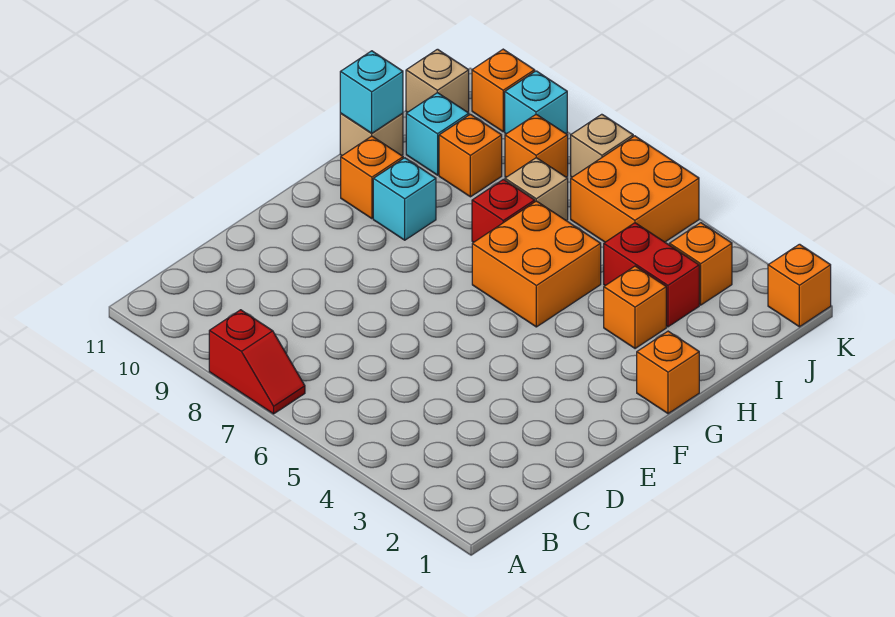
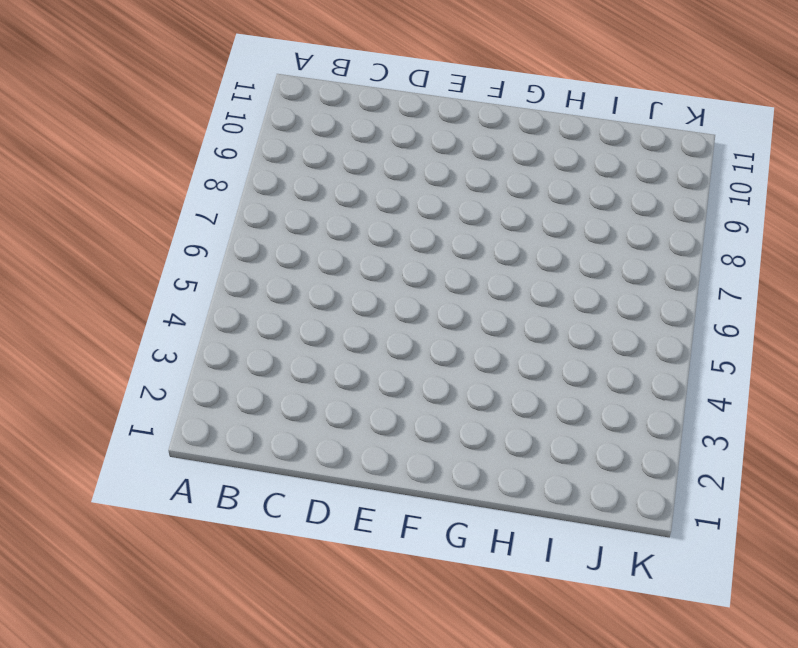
none -> red slope A7:A8 level 1 top 8
none -> orange brick G1 level 1
none -> orange brick G5:H6 level 1

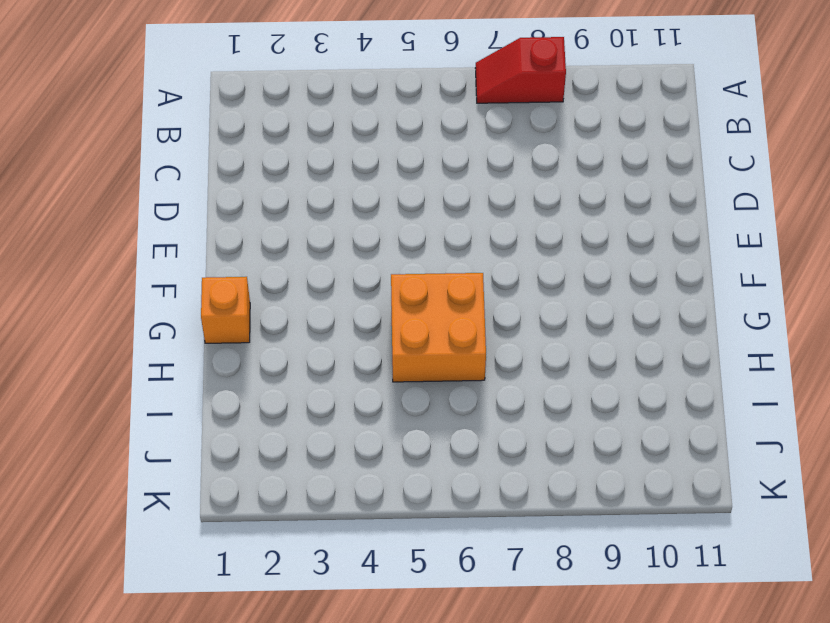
none -> cyan brick G9 level 1
none -> orange brick G10 level 1
none -> orange brick H3 level 1

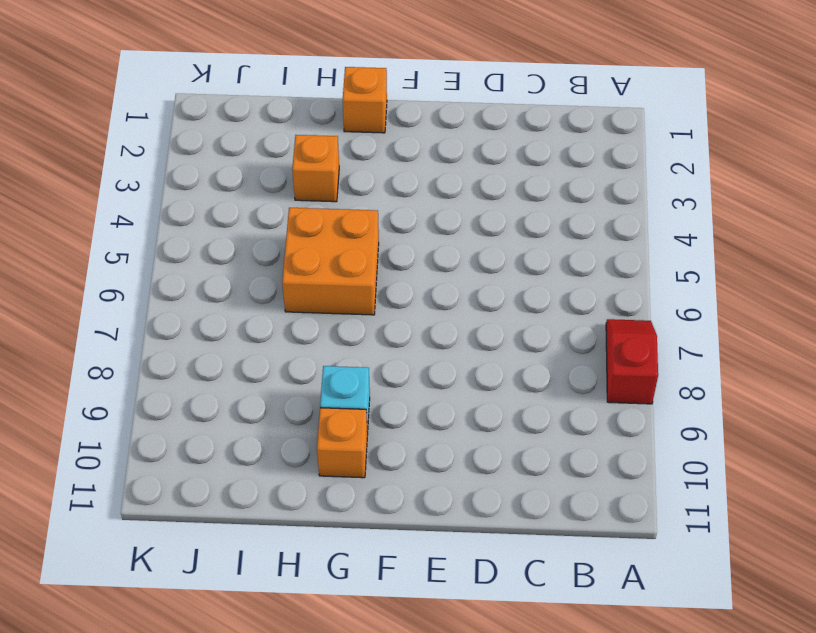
none -> red brick H7 level 1
none -> tan brick H11 level 1
none -> red brick I3:I4 level 1

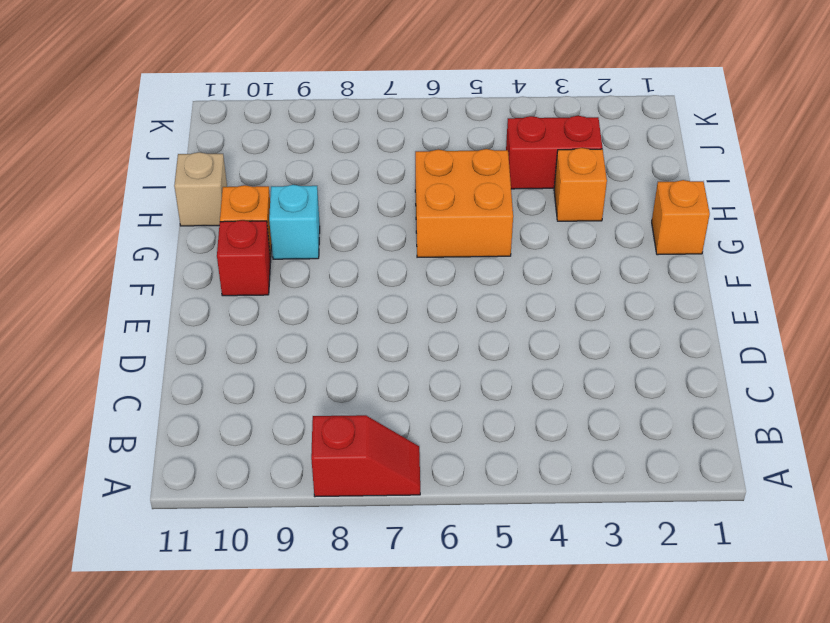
red brick F10 level 1 -> red brick H7 level 1
none -> tan brick I7 level 1
none -> orange brick I9 level 1
none -> cyan brick I10 level 1

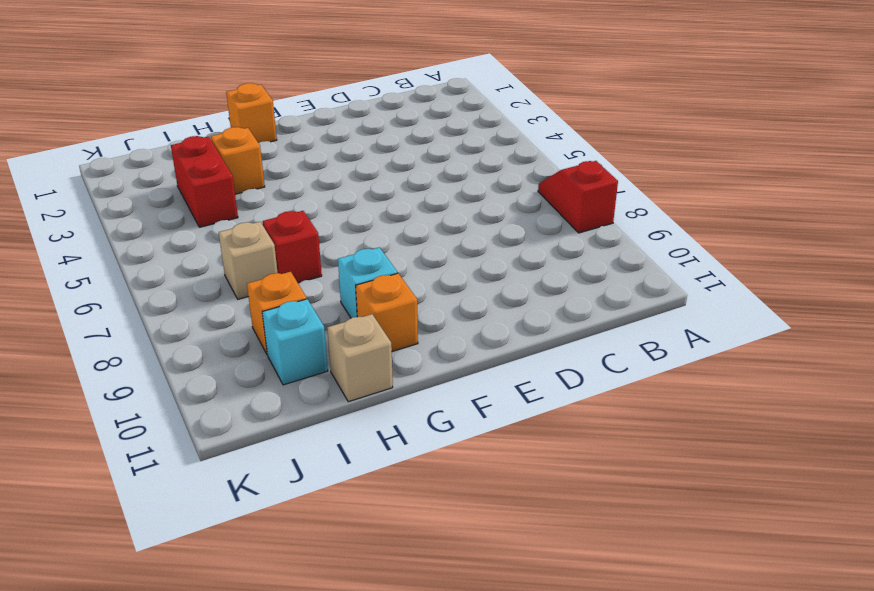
none -> orange brick G5:H6 level 1
none -> orange brick J3 level 1
none -> orange brick J5:K6 level 1

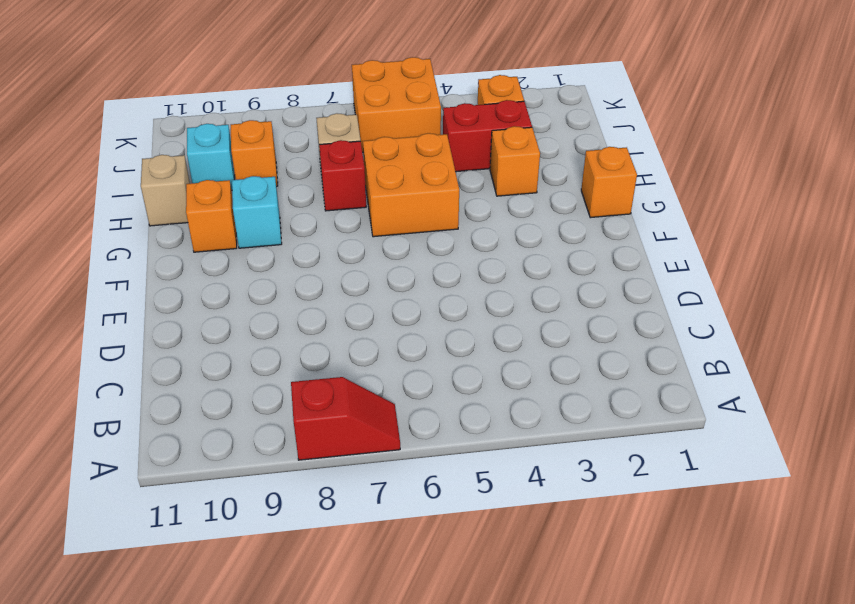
none -> orange brick J8 level 1
none -> tan brick J11 level 1
none -> orange brick K1 level 1

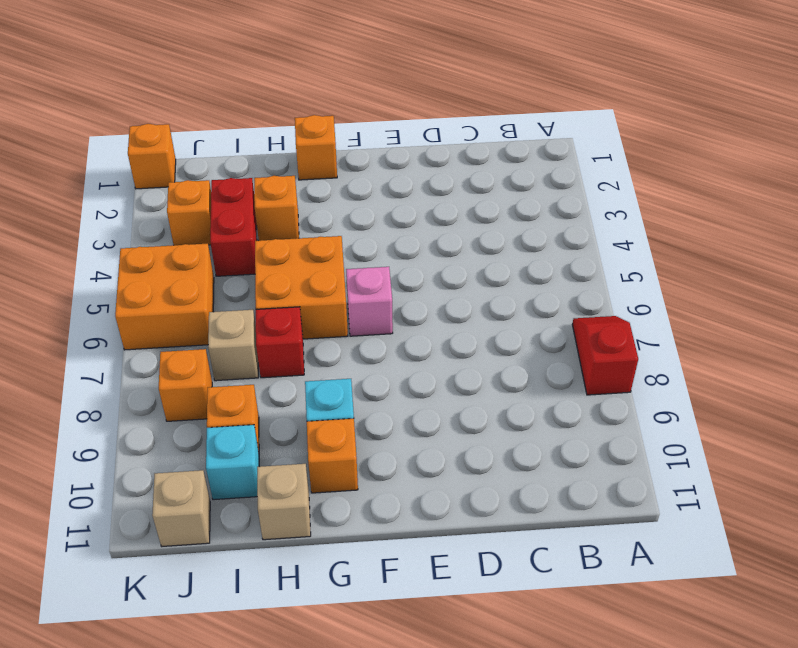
pink brick F6 level 1 -> none
none -> tan brick K7 level 1
none -> cyan brick K9 level 1
none -> orange brick K10 level 1

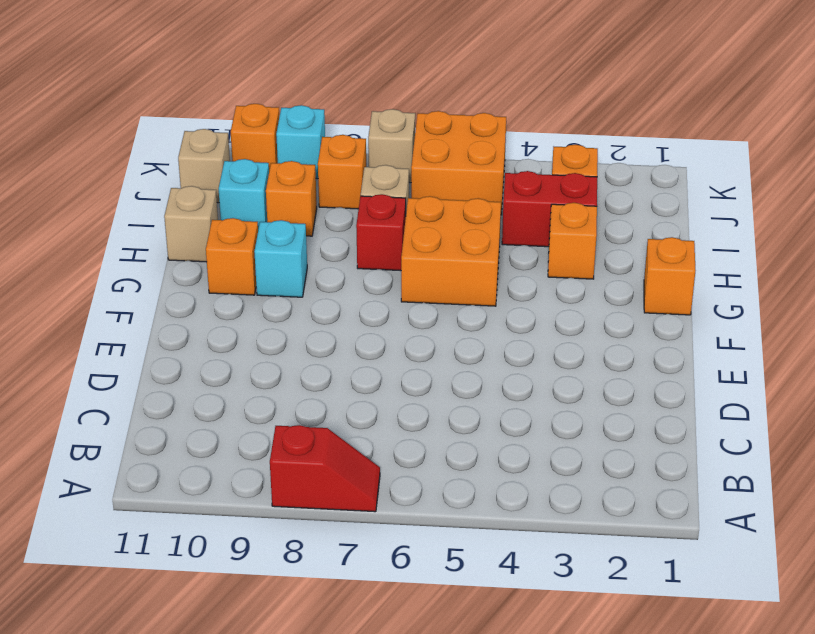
none -> orange brick K1 level 1
none -> cyan brick H11 level 2

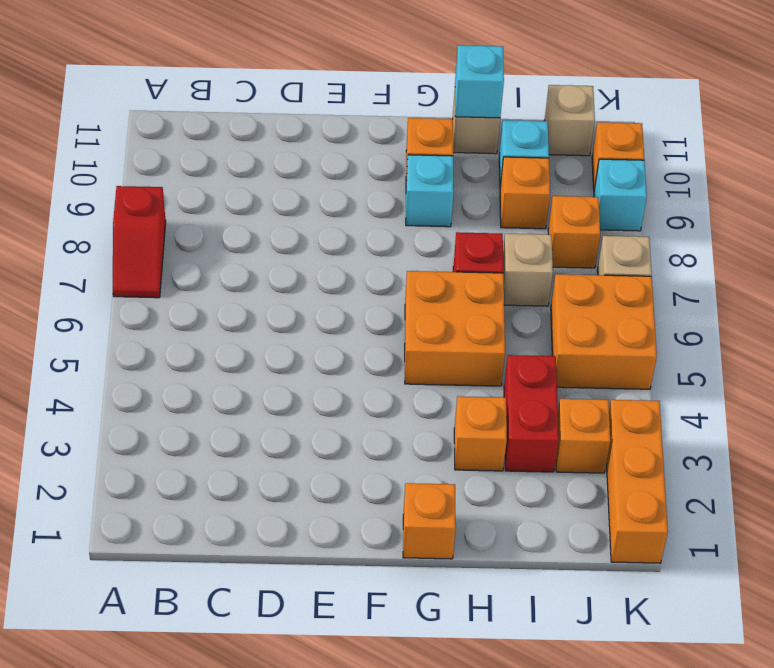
orange brick K1:K3 level 1 -> orange brick K1 level 1

